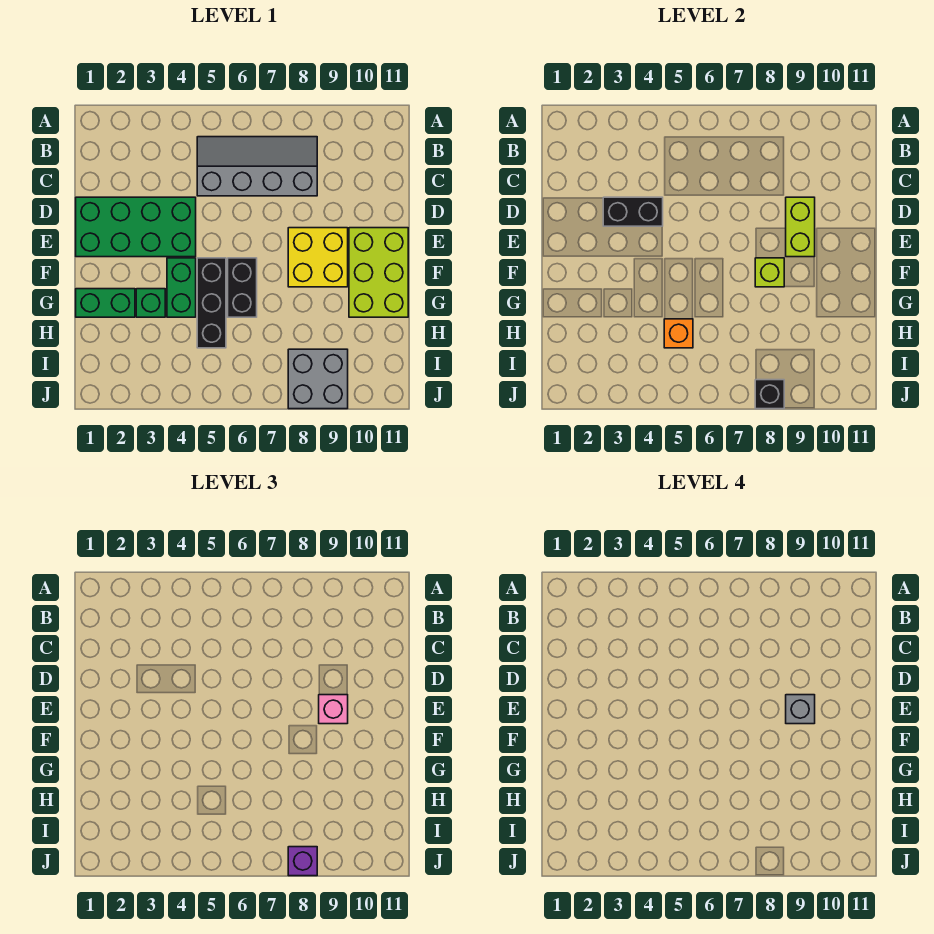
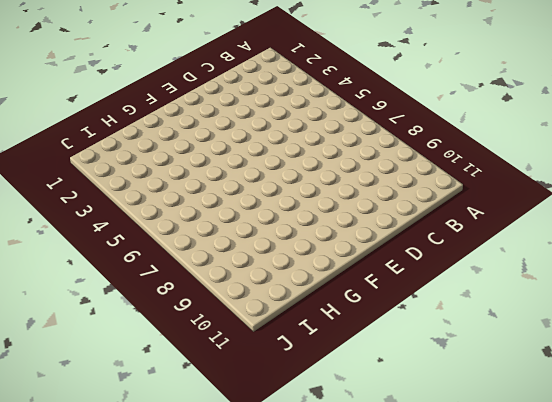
none -> grey slope B5:C8 level 1 top C
none -> green brick D1:E4 level 1
none -> yellow brick E8:F9 level 1

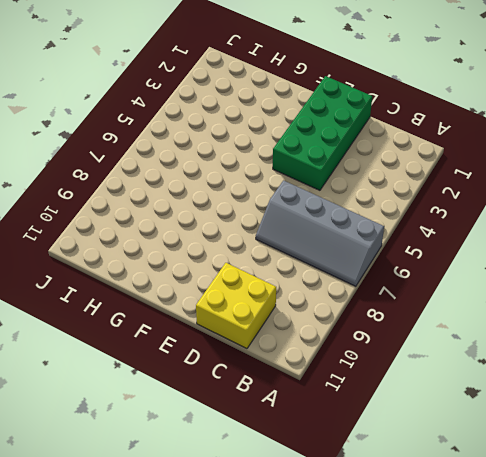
grey slope A6:D7 level 1 top 6 -> grey slope B5:C8 level 1 top C
yellow brick C10:D11 level 1 -> yellow brick E8:F9 level 1
none -> lime brick E10:G11 level 1
none -> green brick F4:G4 level 1
none -> black brick F5:H5 level 1

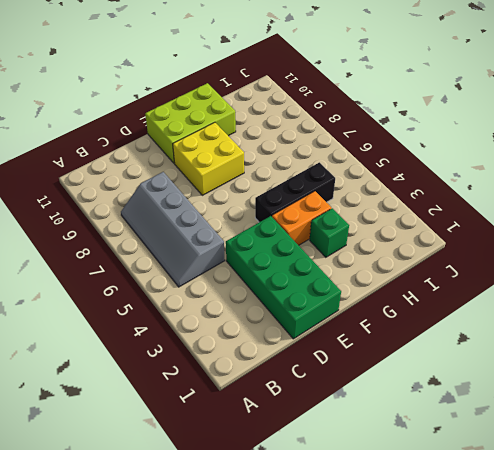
orange brick F4:G4 level 1 -> green brick F4:G4 level 1
none -> black brick F6:G6 level 1
none -> green brick G1:G2 level 1
none -> grey brick I8:J9 level 1

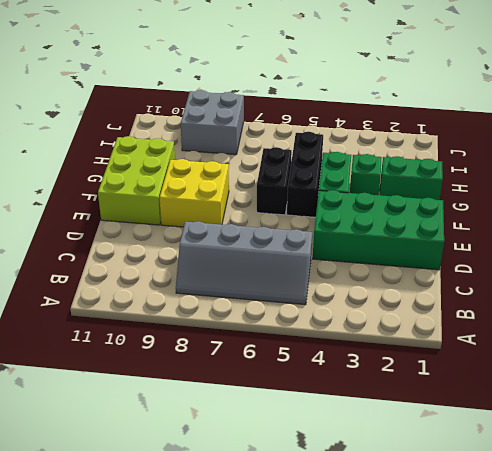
none -> black brick D3:D4 level 2
none -> lime brick D9:E9 level 2
none -> lime brick F8 level 2

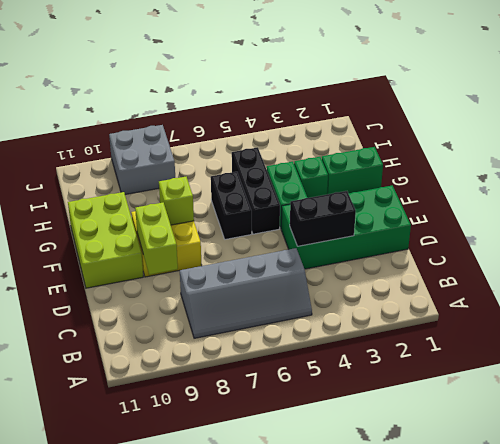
none -> orange brick H5 level 2
none -> black brick J8 level 2
none -> pink brick E9 level 3

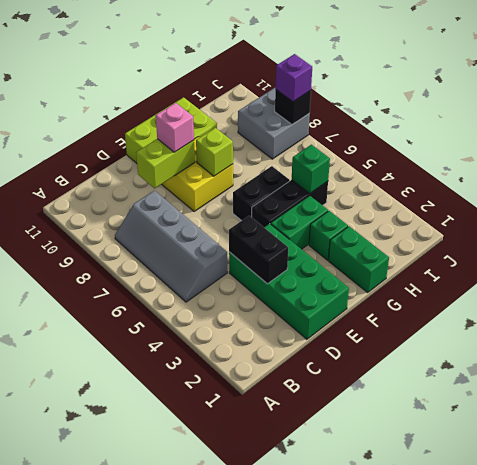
green brick H5 level 2 -> orange brick H5 level 2
none -> grey brick E9 level 4

